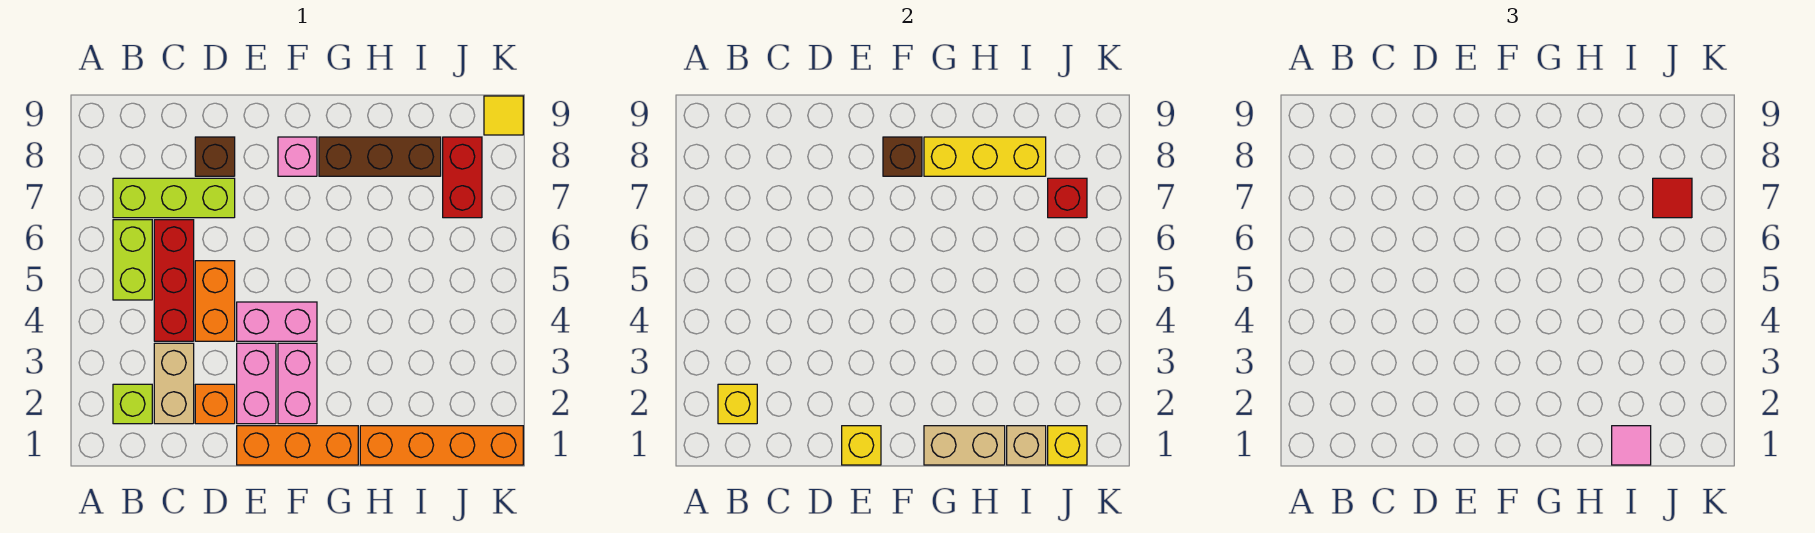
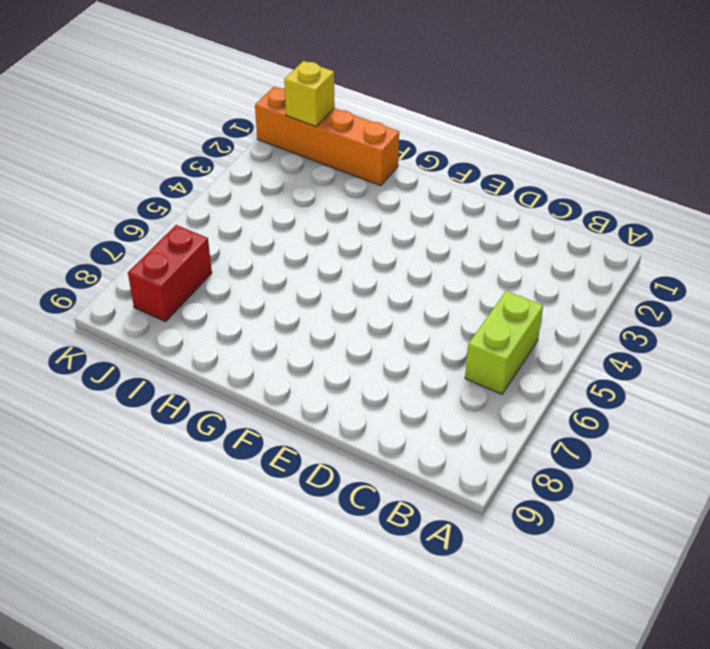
none -> lime brick B2 level 1
none -> lime brick B7:D7 level 1
none -> tan brick C2:C3 level 1

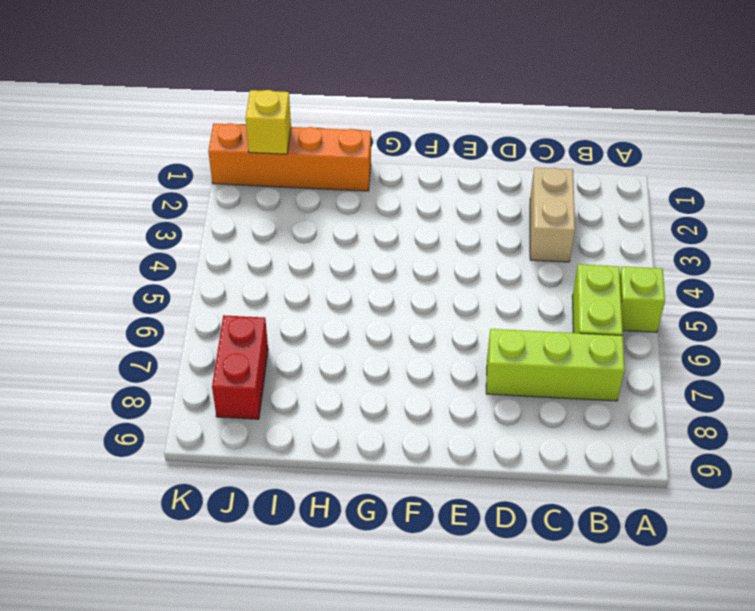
lime brick A5 level 1 -> lime brick B2 level 1
none -> red brick C4:C6 level 1
none -> orange brick D2 level 1
none -> orange brick D4:D5 level 1

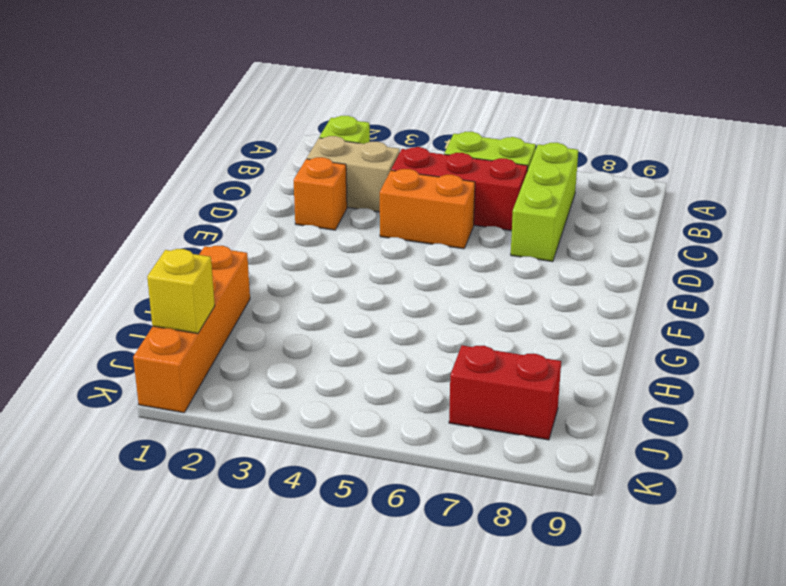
none -> brown brick D8 level 1
none -> orange brick E1:G1 level 1
none -> pink brick E2:E3 level 1

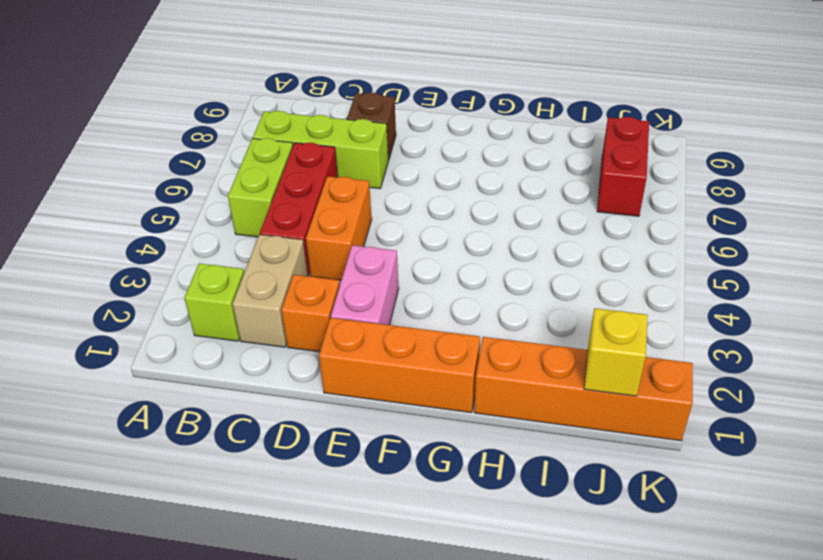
none -> pink brick E4:F4 level 1
none -> pink brick F2:F3 level 1
none -> pink brick F8 level 1

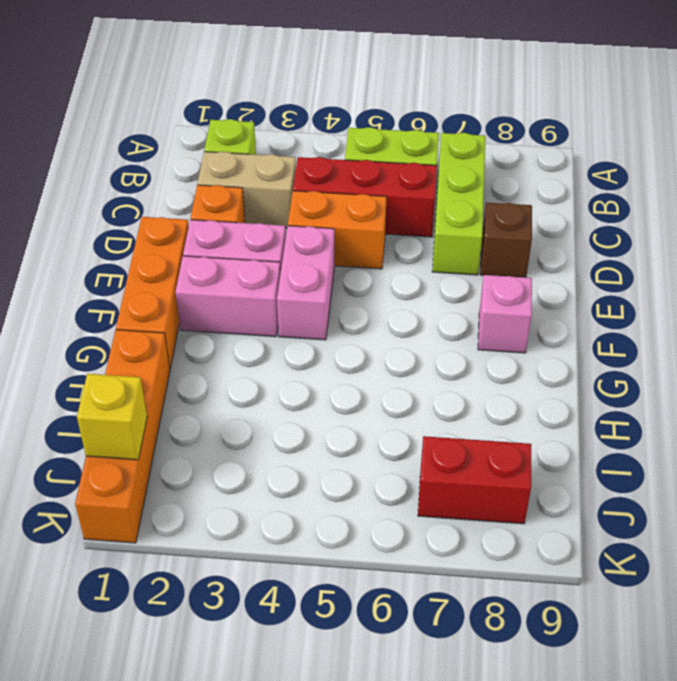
none -> brown brick G8:I8 level 1
none -> yellow tile K9 level 1
none -> yellow brick B2 level 2

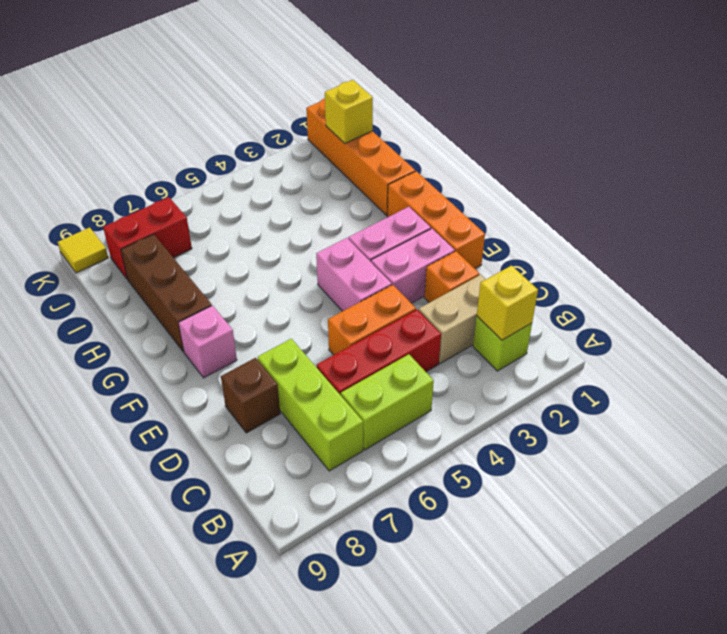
none -> yellow brick E1 level 2
none -> brown brick F8 level 2
none -> tan brick G1:H1 level 2

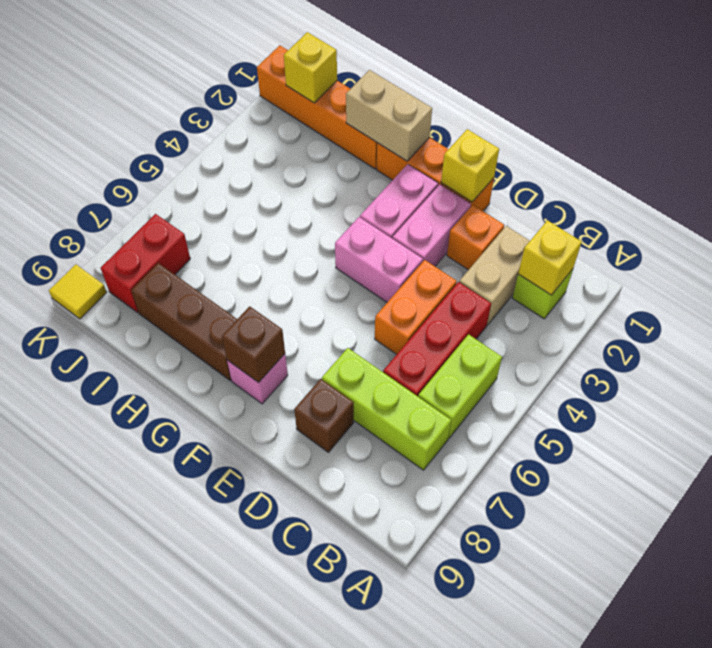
none -> yellow brick G8:I8 level 2
none -> tan brick I1 level 2
none -> red brick J7 level 2

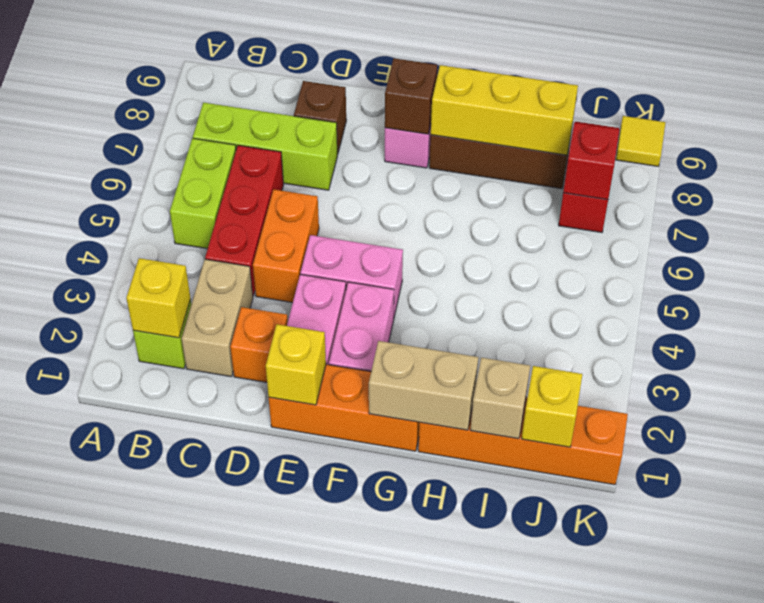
none -> pink tile I1 level 3
none -> red tile J7 level 3

